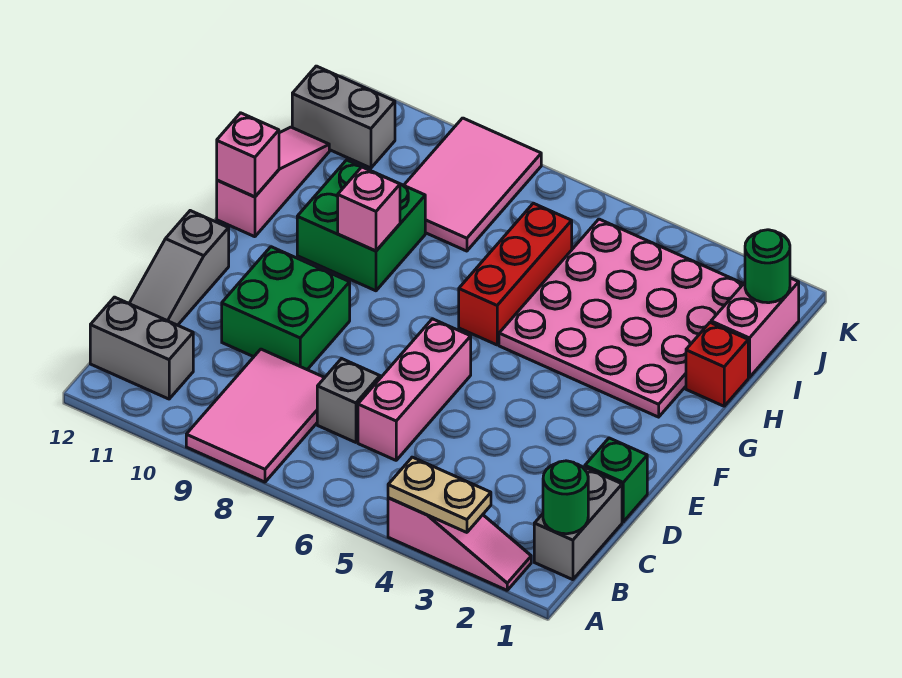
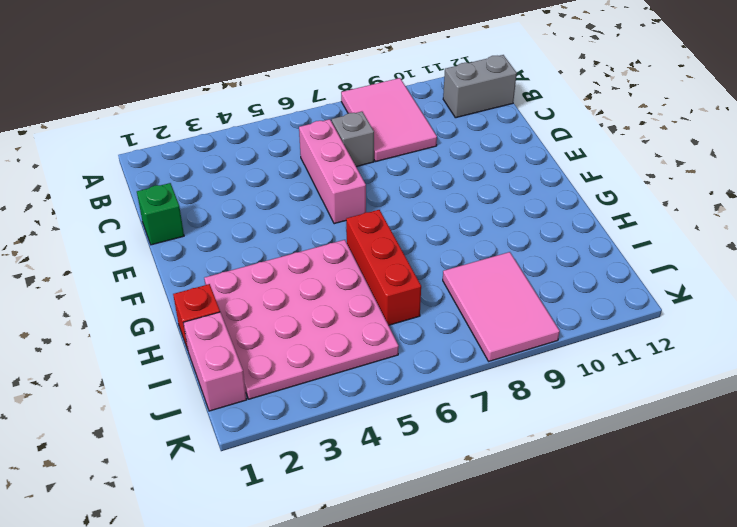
none -> pink slope A2:A4 level 1 top 4
none -> grey brick B1:C1 level 1
none -> grey slope C12:E12 level 1 top E

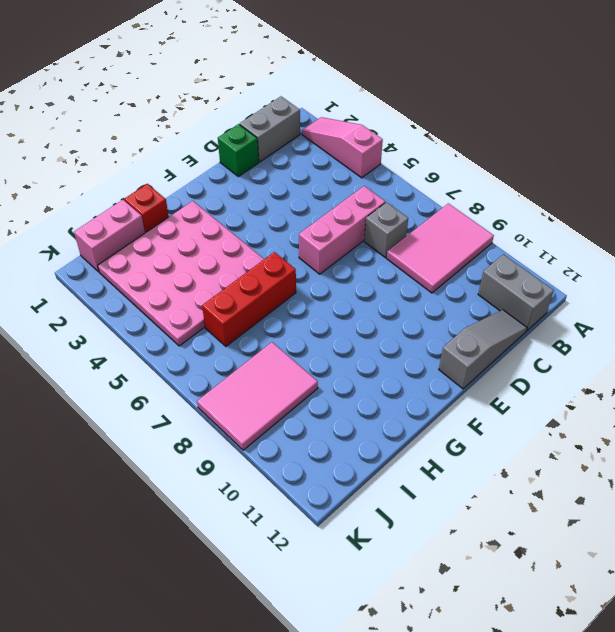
none -> green brick D9:E10 level 1
none -> green brick G9:H10 level 1
none -> pink slope G12:I12 level 1 top G

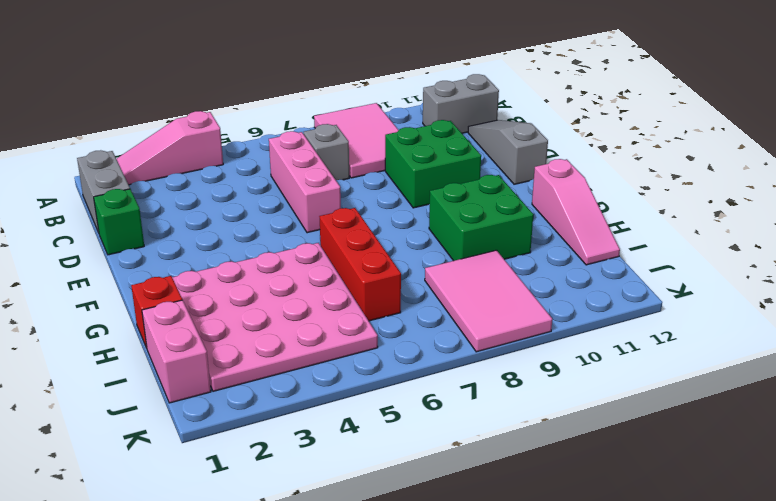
none -> grey brick J11:J12 level 1
none -> tan plate A3:A4 level 2
none -> green round brick B1 level 2

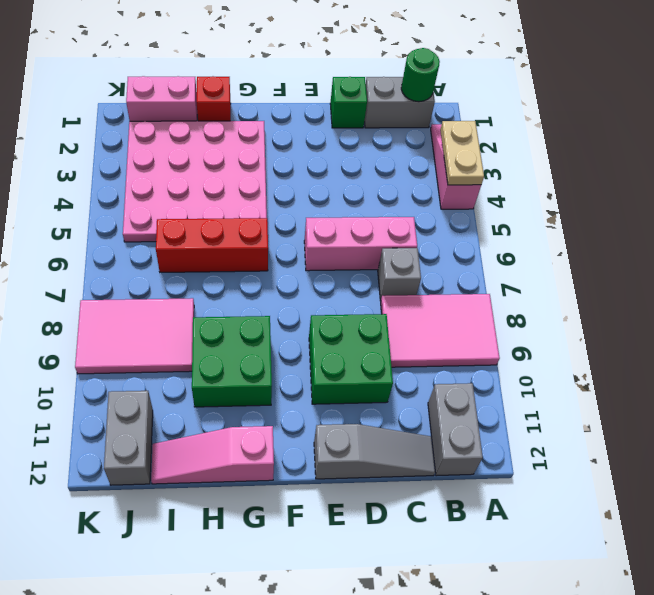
none -> pink brick G9 level 2
none -> pink brick G12 level 2
none -> green round brick J1 level 2

